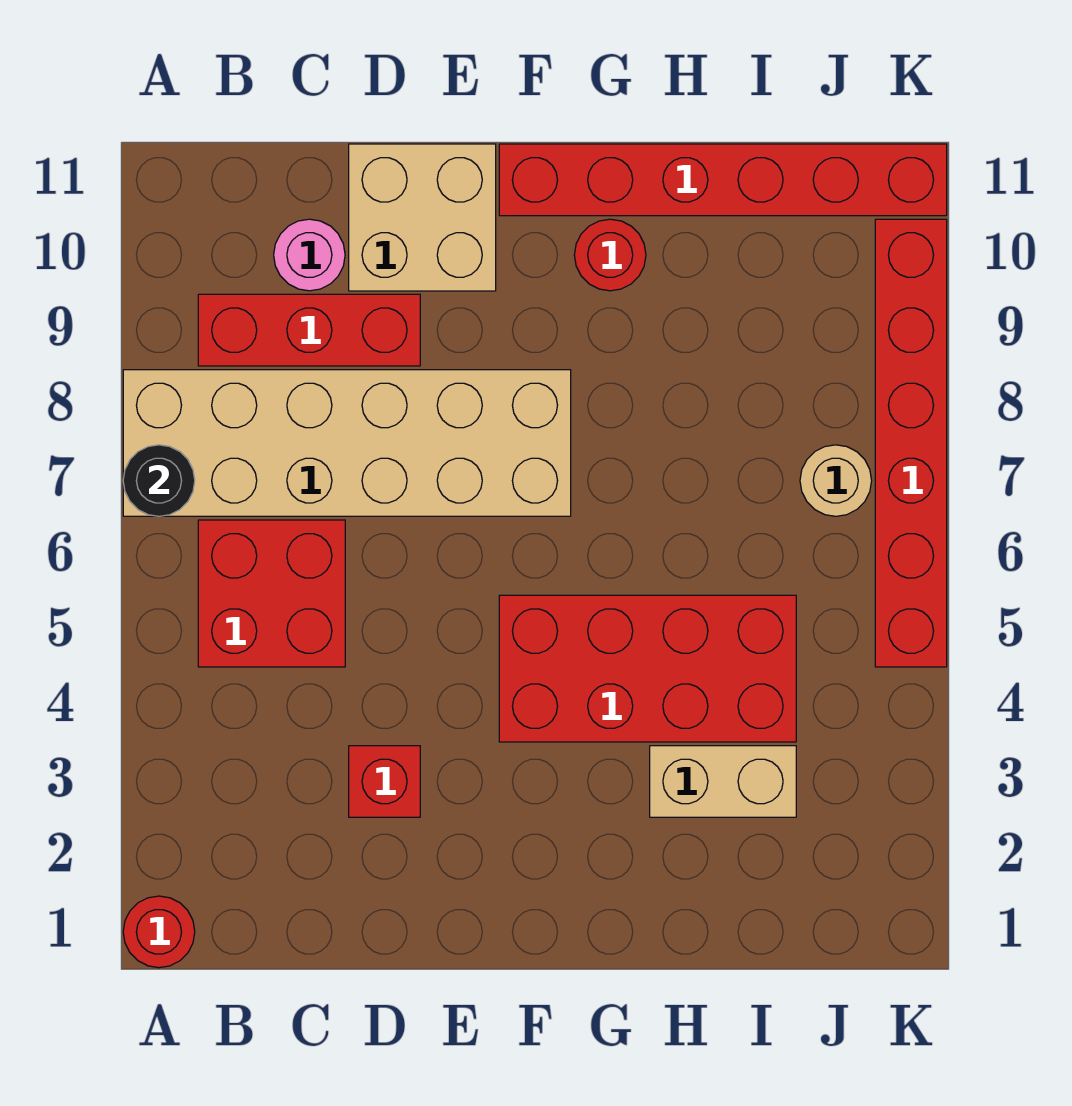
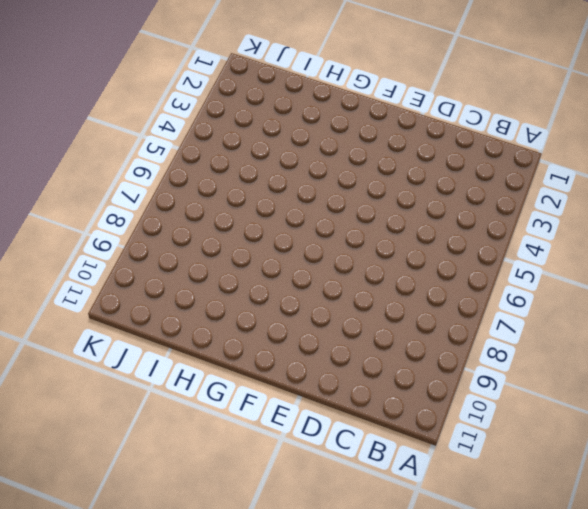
none -> red round brick A1 level 1
none -> tan brick A7:F8 level 1
none -> red brick B5:C6 level 1

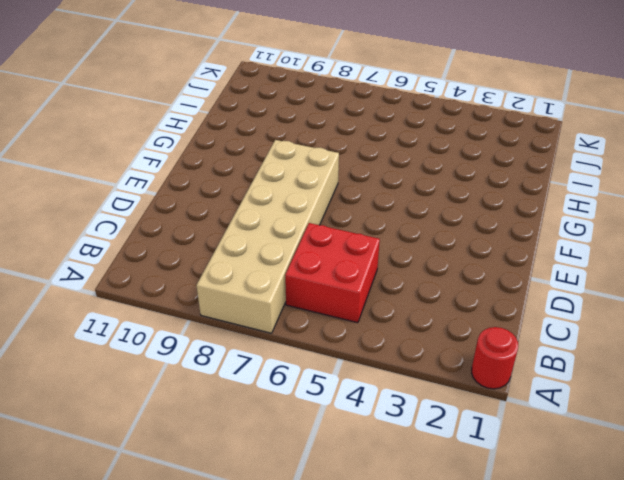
none -> red brick B9:D9 level 1
none -> pink round brick C10 level 1
none -> red brick D3 level 1

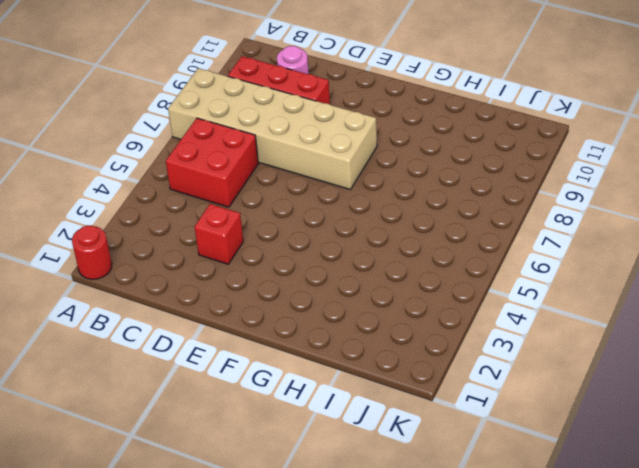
none -> tan brick D10:E11 level 1
none -> red brick F4:I5 level 1
none -> red brick F11:K11 level 1

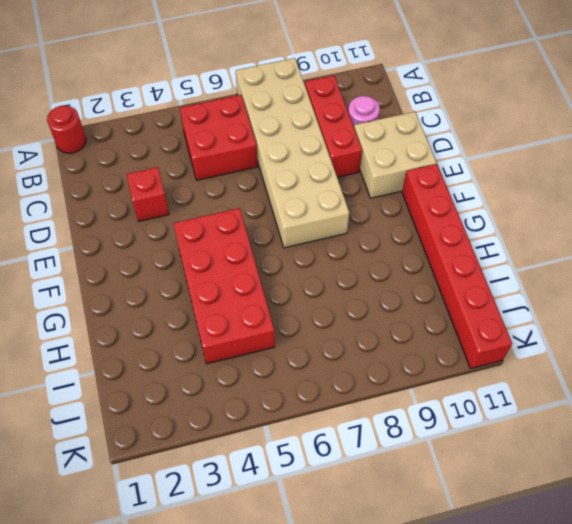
none -> red round brick G10 level 1
none -> tan brick H3:I3 level 1
none -> tan round brick J7 level 1

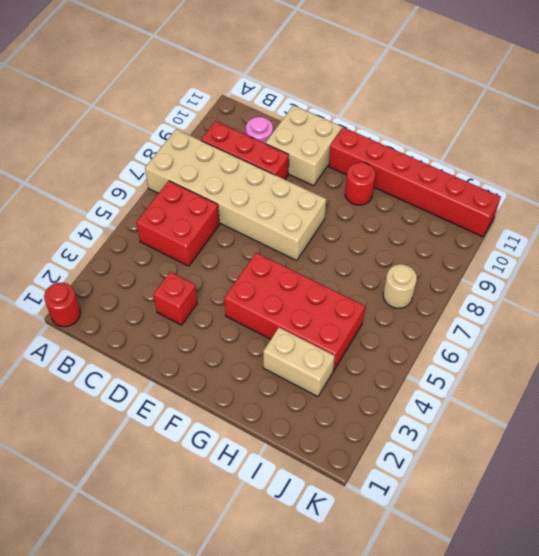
none -> red brick K5:K10 level 1
none -> black round brick A7 level 2

